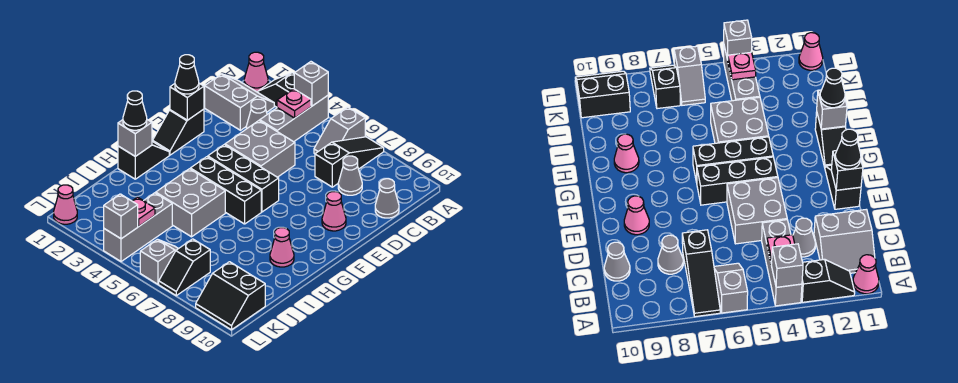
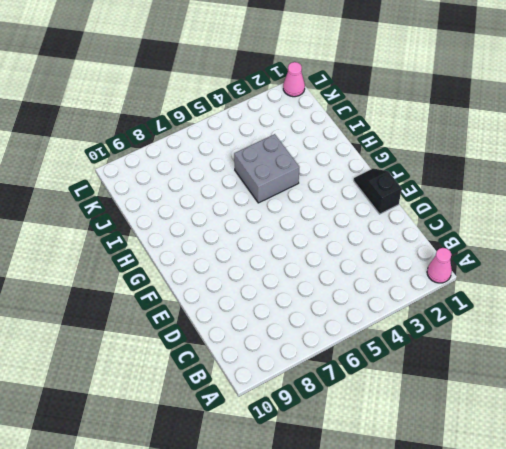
none -> black slope A2:A3 level 1 top 3
none -> grey brick A4:C4 level 1
none -> grey slope A6:B6 level 1 top A
none -> black slope A7:C7 level 1 top C

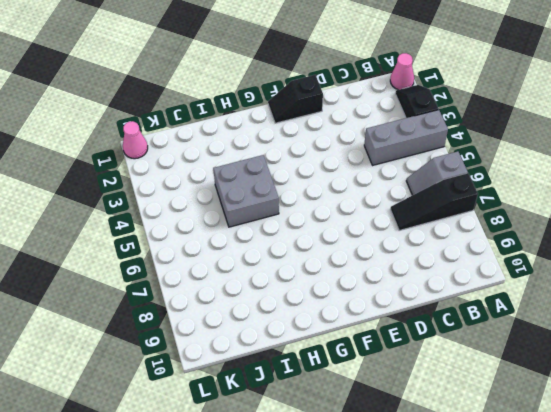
black slope A7:C7 level 1 top A -> black slope A7:C7 level 1 top C
none -> grey slope B1:C2 level 1 top C
none -> grey cone C3 level 1
none -> grey cone C8 level 1
none -> grey cone C10 level 1

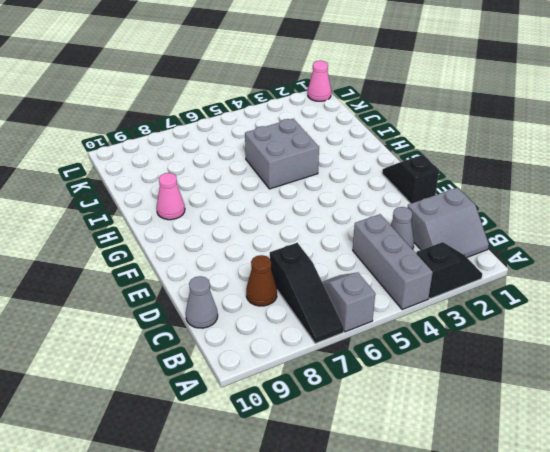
brown cone C8 level 1 -> grey cone C8 level 1
none -> pink cone A1 level 1
none -> grey brick D4:E5 level 1
none -> pink cone E9 level 1
none -> black brick F4:F6 level 1

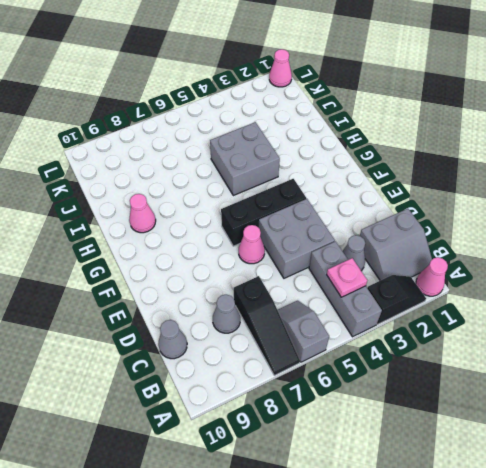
pink cone E6 level 1 -> pink cone E9 level 1
none -> black slope E1:F1 level 1 top E
none -> black slope G1:H1 level 1 top H
none -> black brick G4:G6 level 1
none -> grey brick J4:L4 level 1

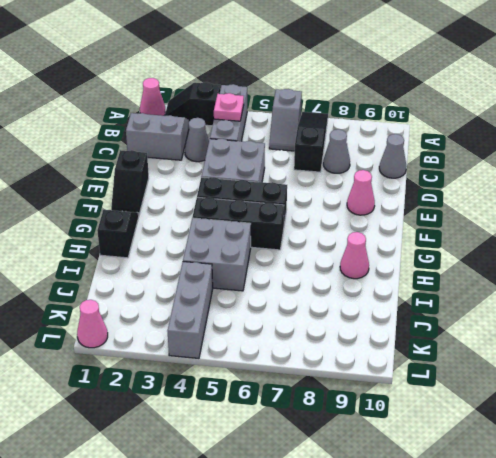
none -> grey slope K6:L6 level 1 top L
none -> black slope K7:L7 level 1 top K
none -> black slope K9:L10 level 1 top K
none -> grey brick A4 level 2

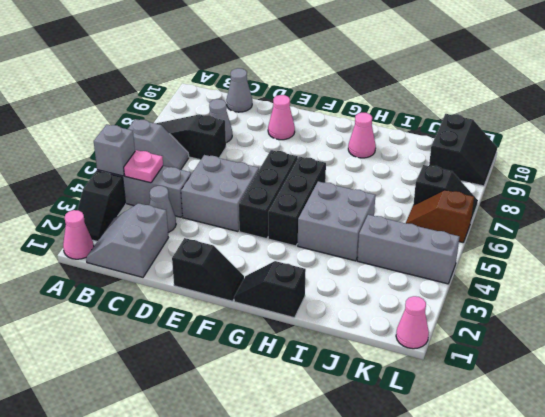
brown slope K6:L6 level 1 top L -> grey slope K6:L6 level 1 top L
none -> black brick E1 level 2
none -> grey brick H1 level 2
none -> pink plate K4 level 2
none -> grey brick L4 level 2

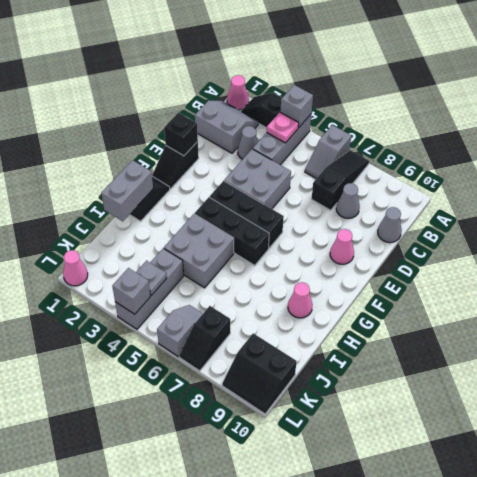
grey brick H1:I1 level 2 -> grey brick H1 level 2
grey plate K4 level 2 -> pink plate K4 level 2
none -> black cone E1 level 3
none -> black cone H1 level 3

